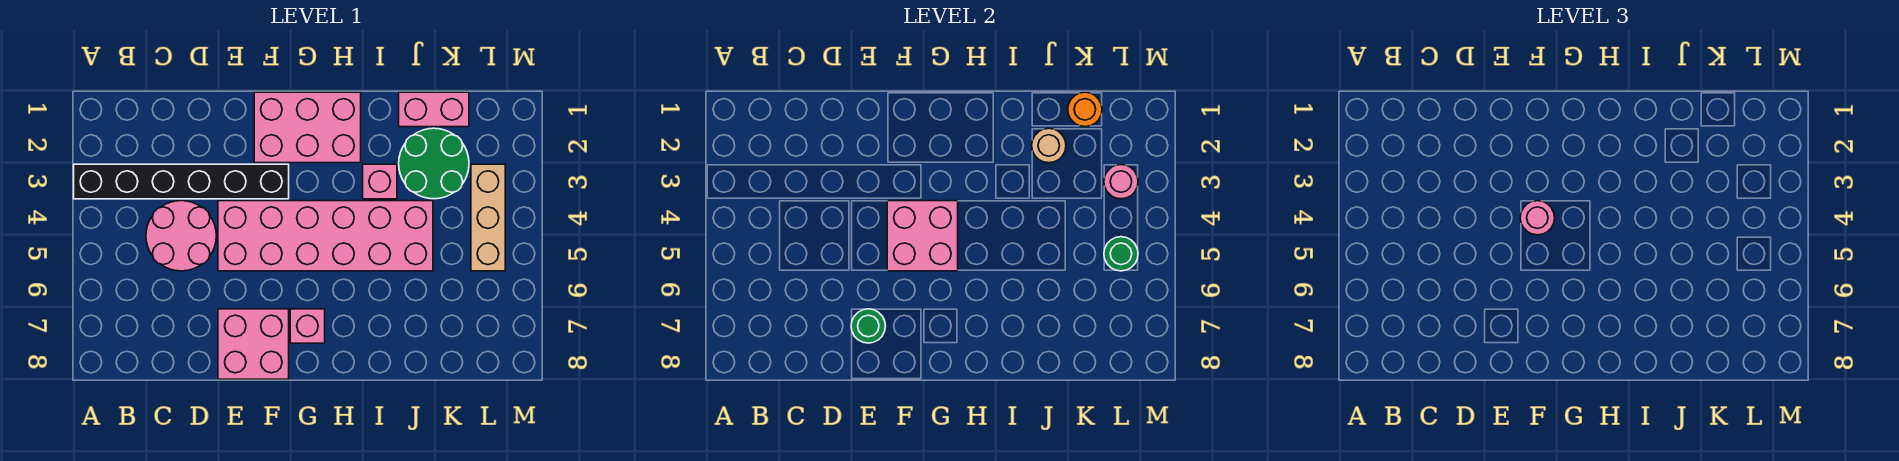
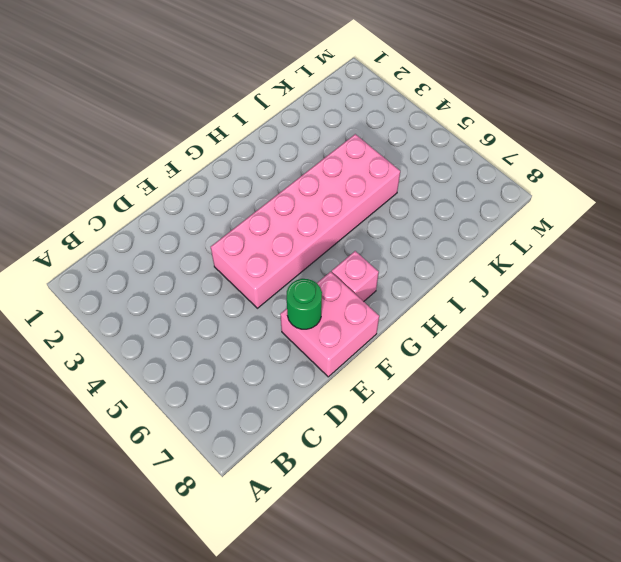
none -> black brick A3:F3 level 1
none -> pink round brick C4:D5 level 1
none -> pink brick F1:H2 level 1

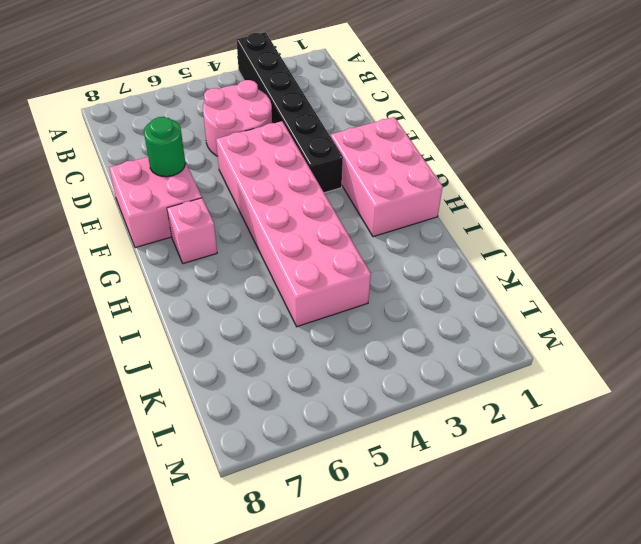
none -> pink brick I3 level 1
none -> pink brick J1:K1 level 1
none -> green round brick J2:K3 level 1

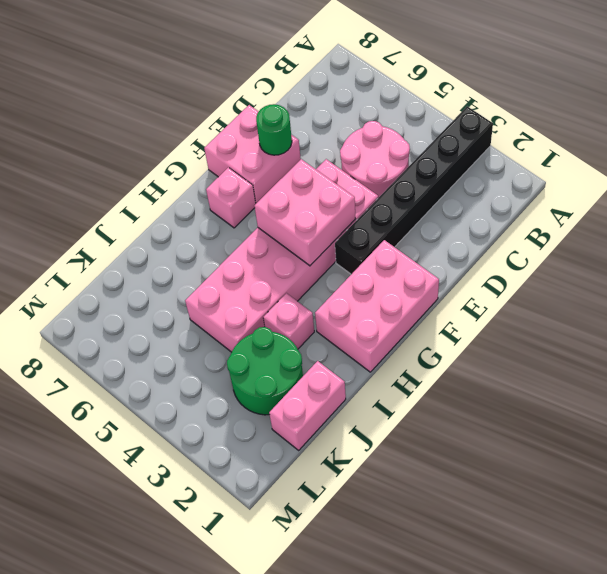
none -> tan brick L3:L5 level 1
none -> tan round brick J2 level 2
none -> orange round brick K1 level 2

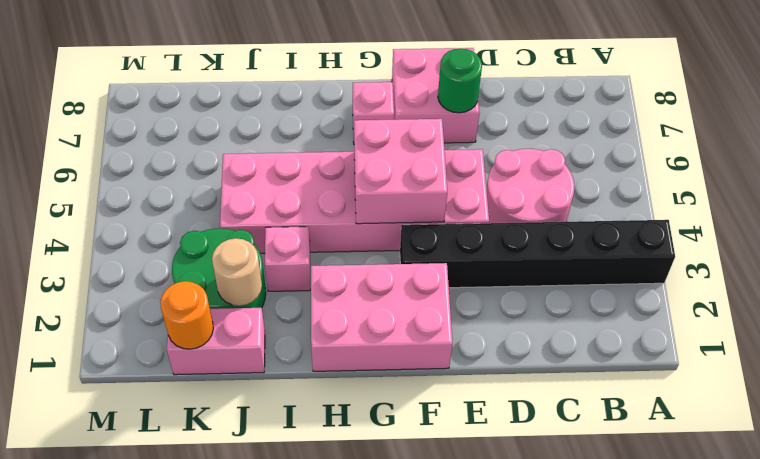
none -> tan brick L3:L5 level 1
none -> pink round brick L3 level 2
none -> green round brick L5 level 2

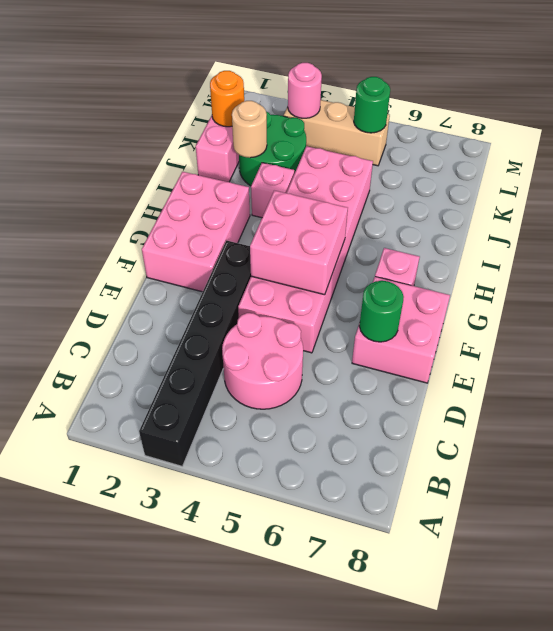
none -> pink round brick F4 level 3

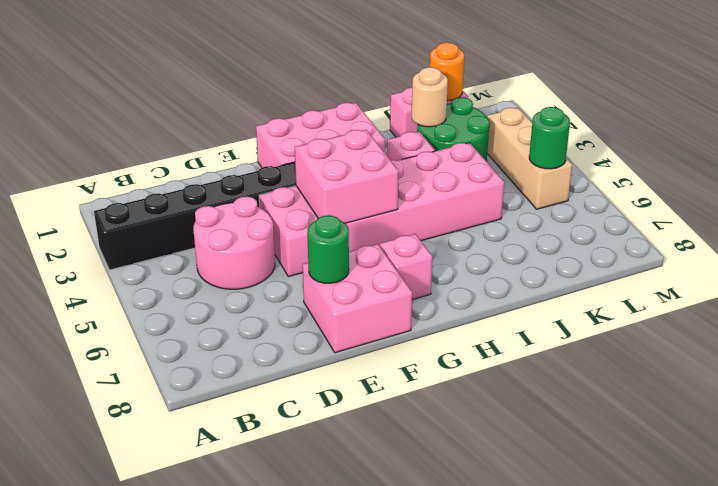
none -> pink round brick L3 level 2
none -> pink round brick F4 level 3

